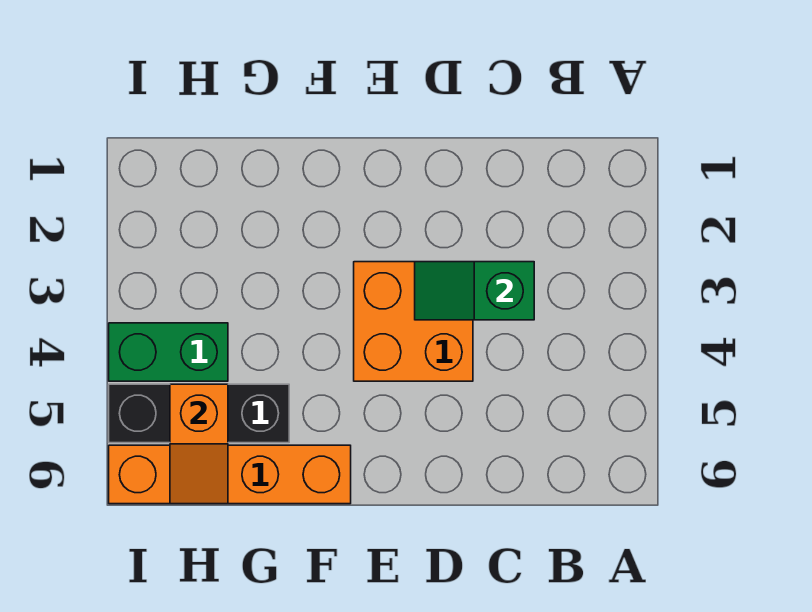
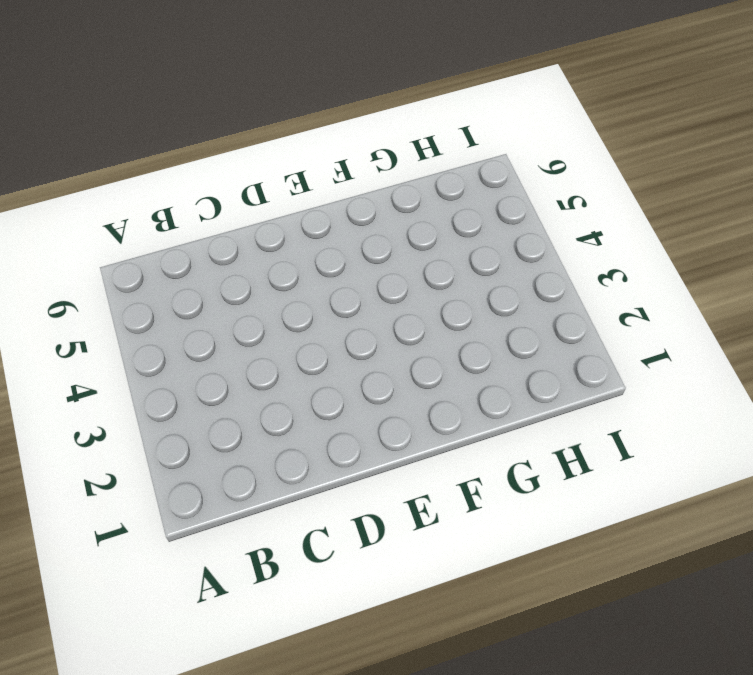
none -> orange brick D3:E4 level 1
none -> orange brick F6:I6 level 1

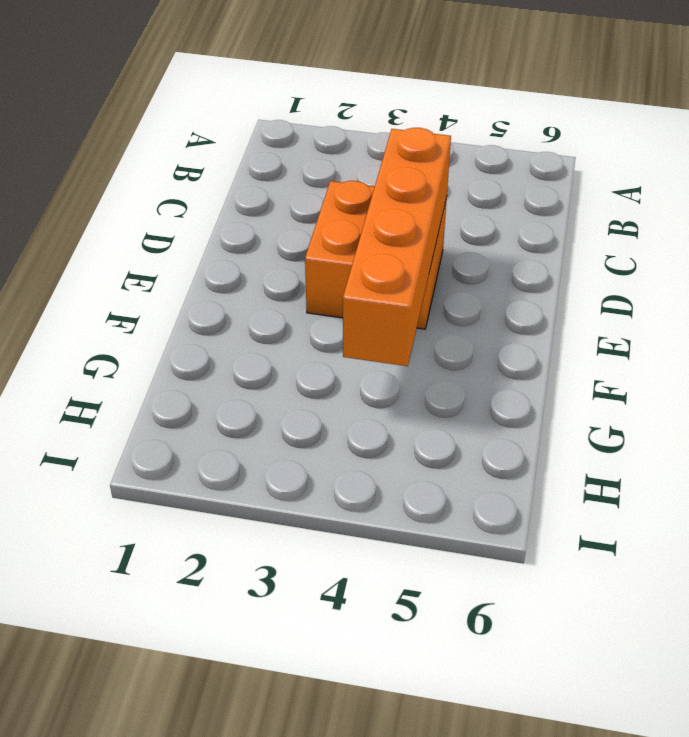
orange brick D4:G4 level 2 -> orange brick F6:I6 level 1
none -> black brick G5:I5 level 1
none -> green brick H4:I4 level 1

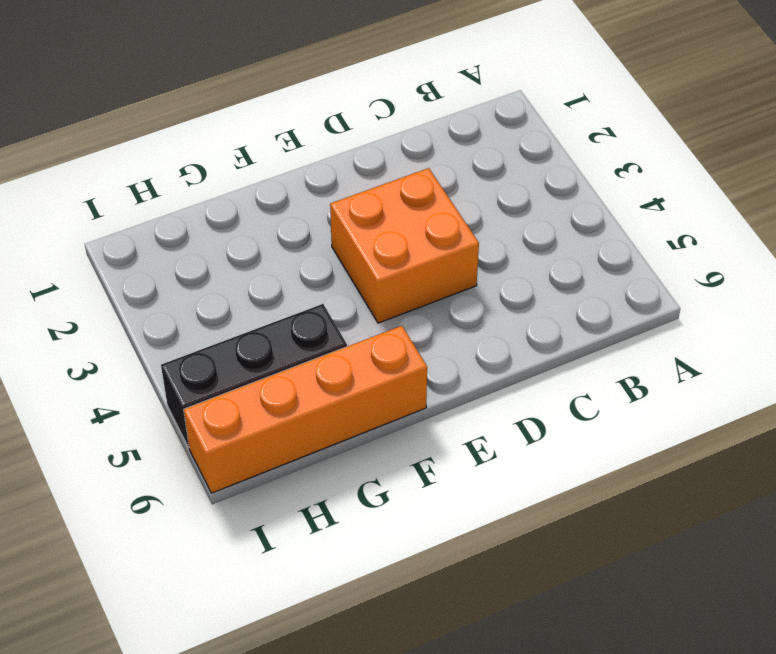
none -> green brick H4:I4 level 1
none -> green slope C3:D3 level 2 top C

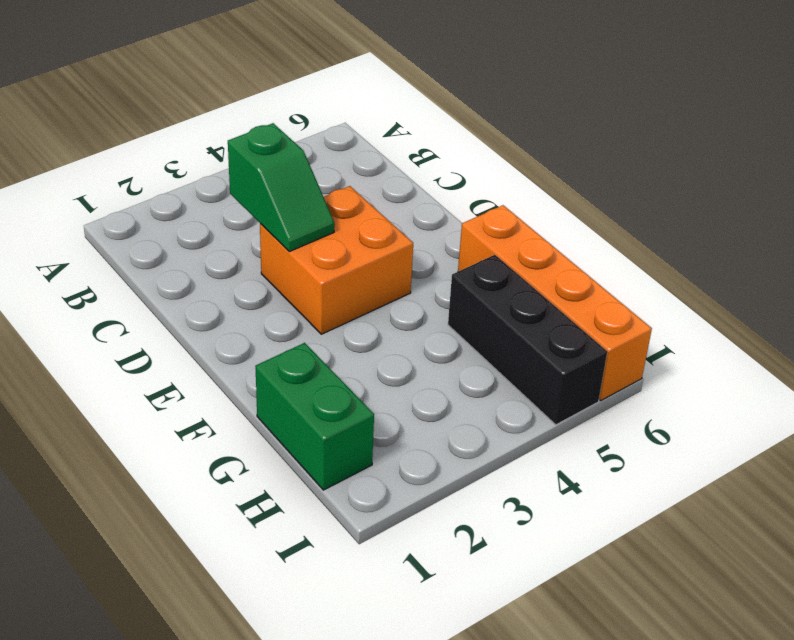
green brick G1:H1 level 1 -> green brick H4:I4 level 1
none -> orange slope H5:H6 level 2 top 5

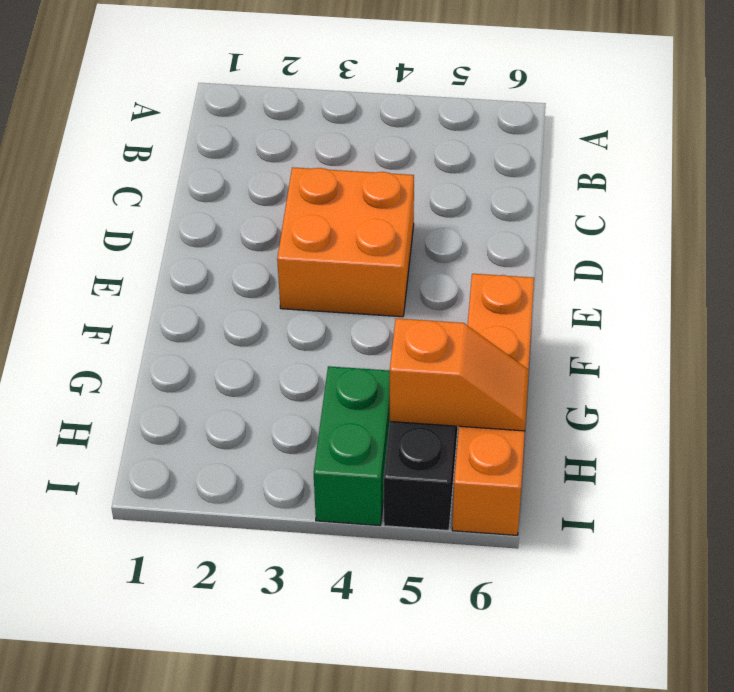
none -> green slope C3:D3 level 2 top C

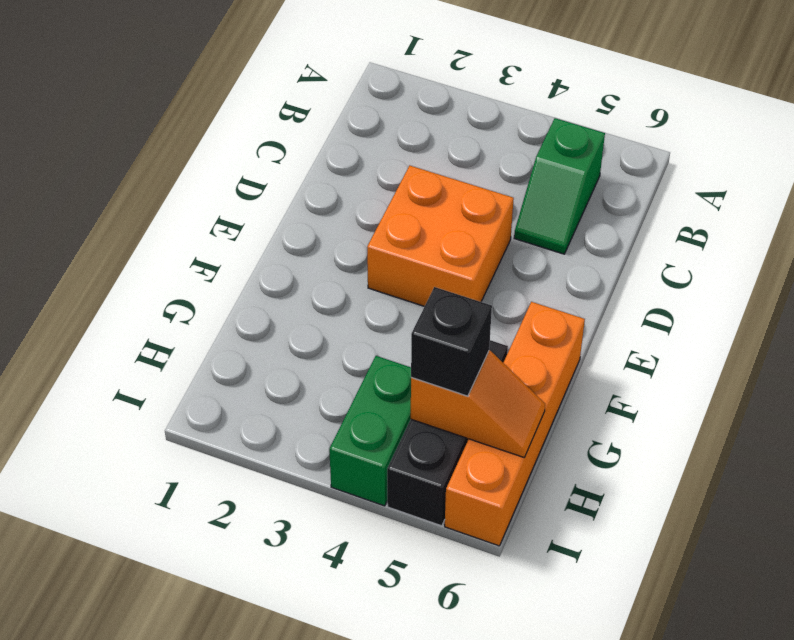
green slope B5:C5 level 1 top B -> green slope C3:D3 level 2 top C
black brick H5 level 3 -> none

